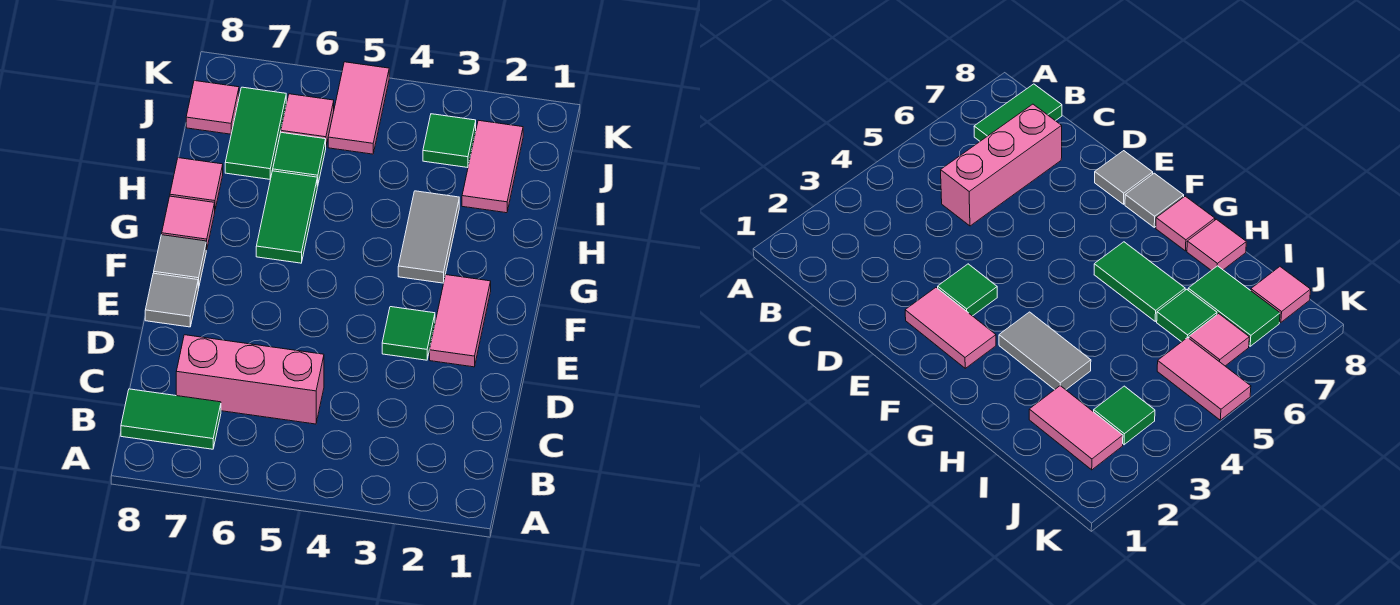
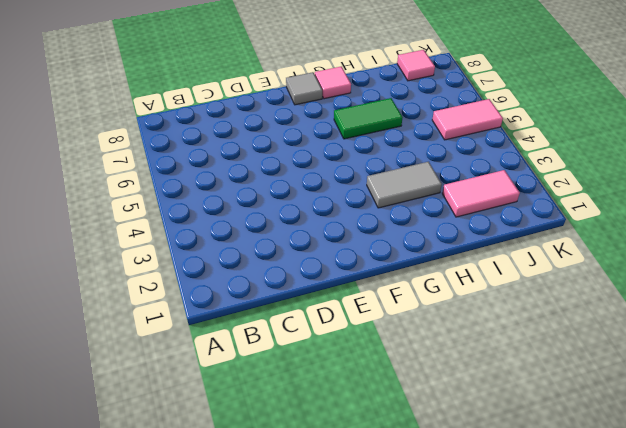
none -> green tile B7:B8 level 1
none -> pink brick C5:C7 level 1
none -> pink tile E2:F2 level 1

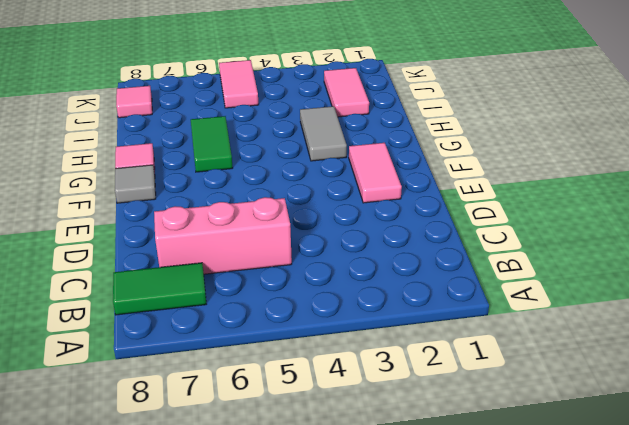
none -> green tile E3 level 1
none -> grey tile E8 level 1
none -> pink tile H8 level 1

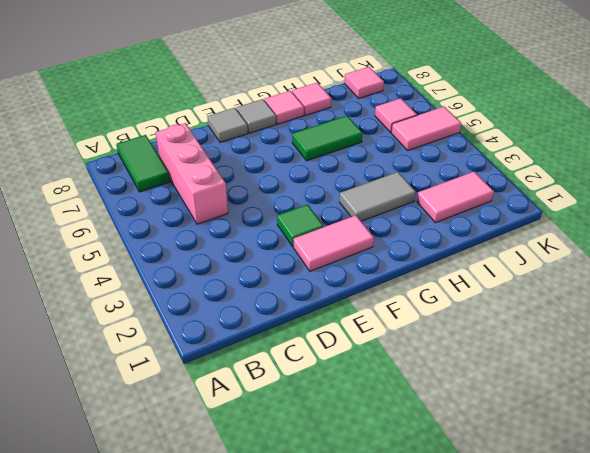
none -> green tile I6 level 1
none -> green tile I7:J7 level 1
none -> green tile J3 level 1

